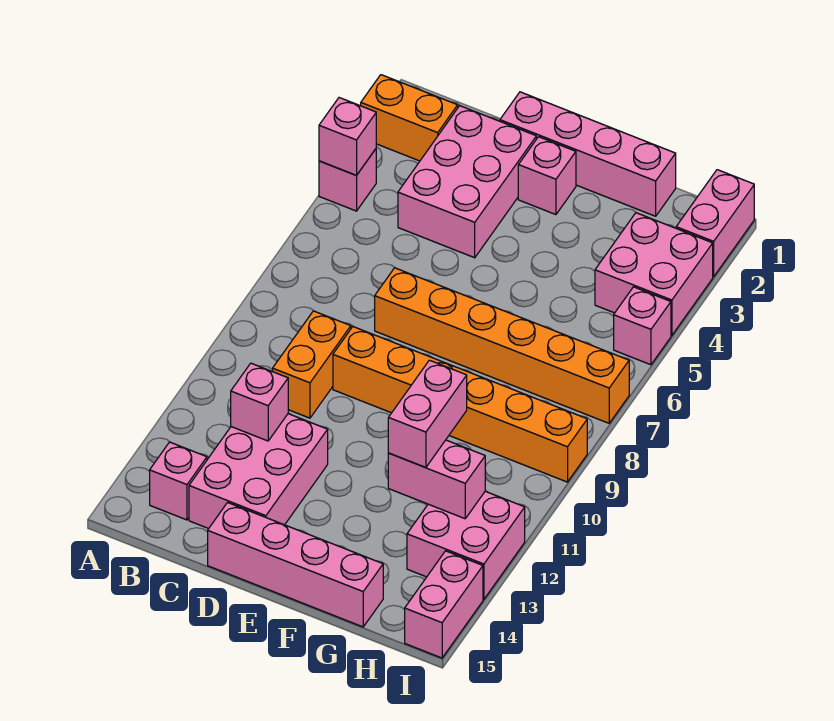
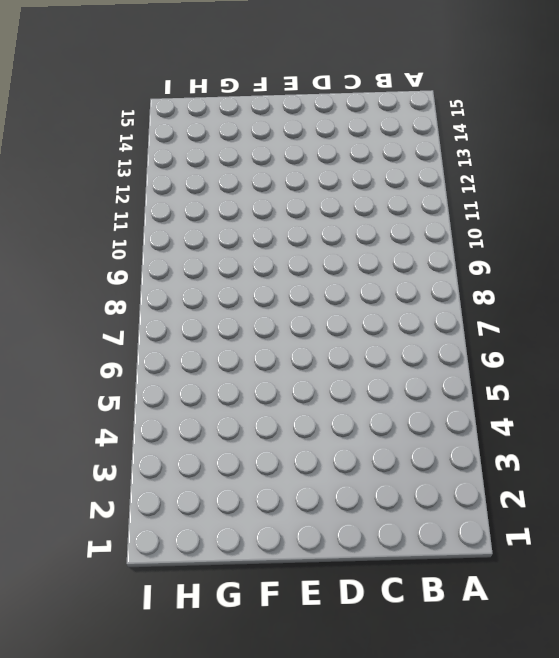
none -> orange brick A2:B2 level 1
none -> pink brick A4 level 1
none -> pink brick B14 level 1

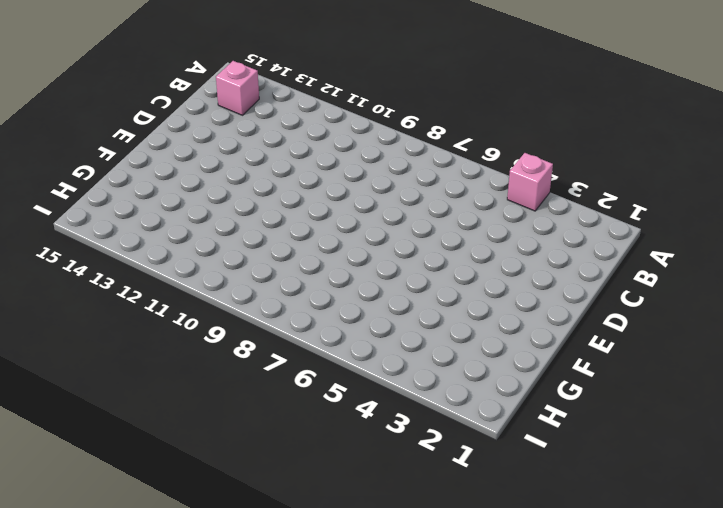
none -> orange brick A2:B2 level 1
none -> pink brick C2:D4 level 1
none -> orange brick C9:C10 level 1

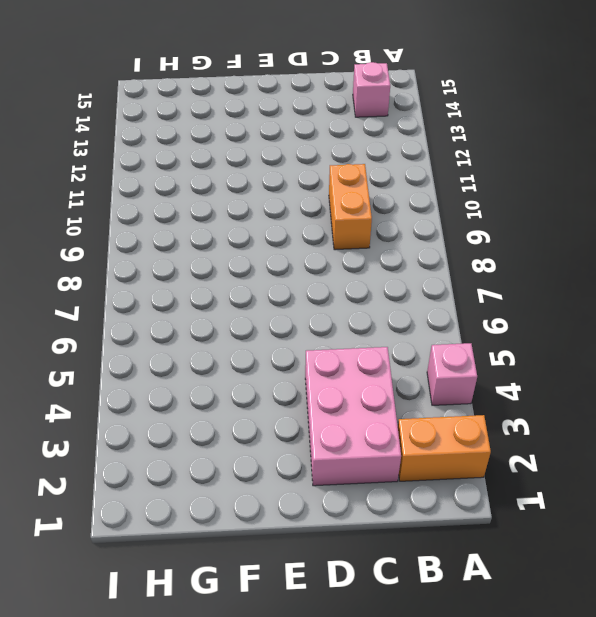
none -> pink brick C12:D14 level 1
none -> pink brick D1:G1 level 1
none -> orange brick D7:I7 level 1

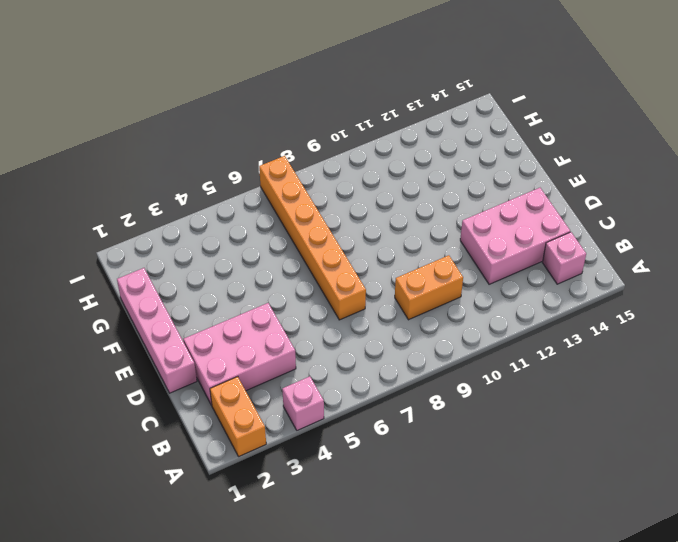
none -> orange brick D9:I9 level 1
none -> pink brick D15:G15 level 1
none -> pink brick E2 level 1

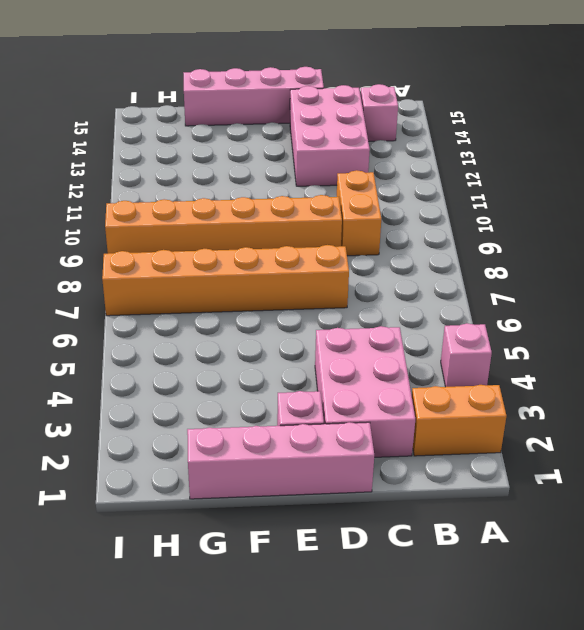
none -> pink brick H3:I4 level 1
none -> pink brick H12:I13 level 1
none -> pink brick I1:I2 level 1

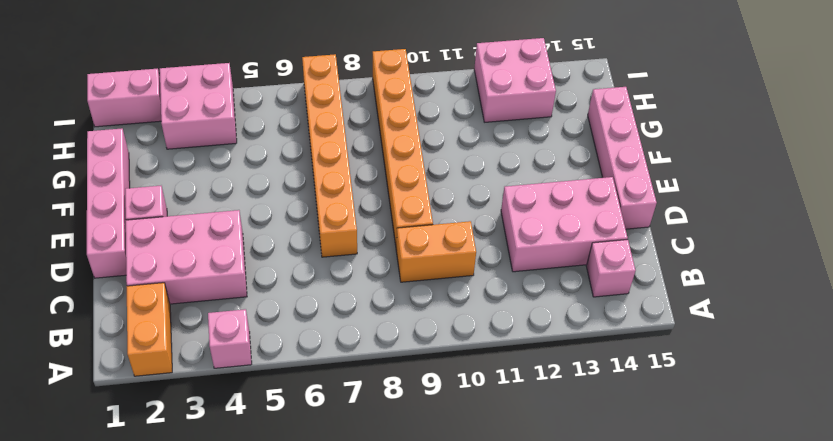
none -> pink brick I5 level 1
none -> pink brick I14:I15 level 1
none -> pink brick A4 level 2

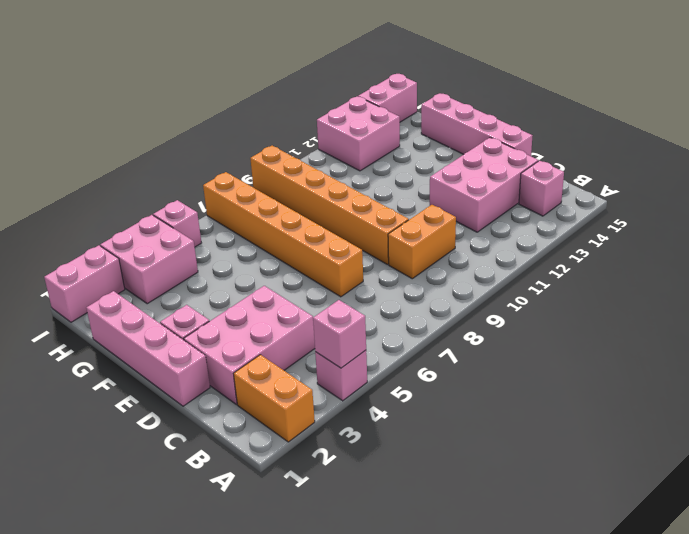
none -> pink brick C12 level 2
none -> pink brick G12:H12 level 2
none -> pink brick G11:G12 level 3

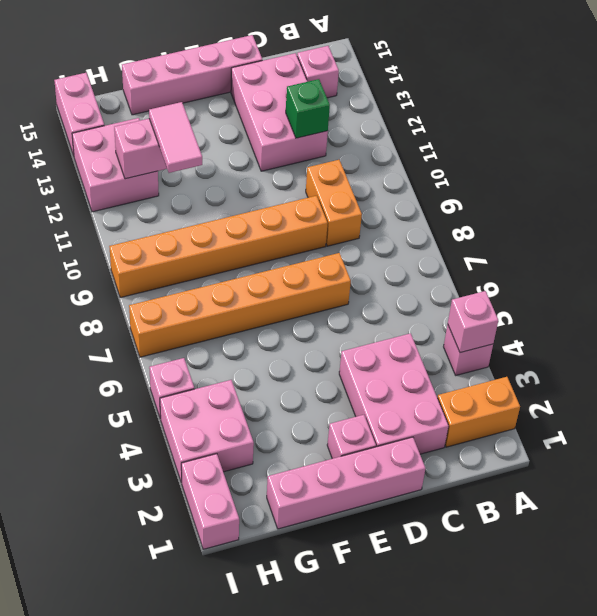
green brick C12 level 2 -> pink brick C12 level 2
pink tile G11:G12 level 3 -> pink brick G11:G12 level 3

